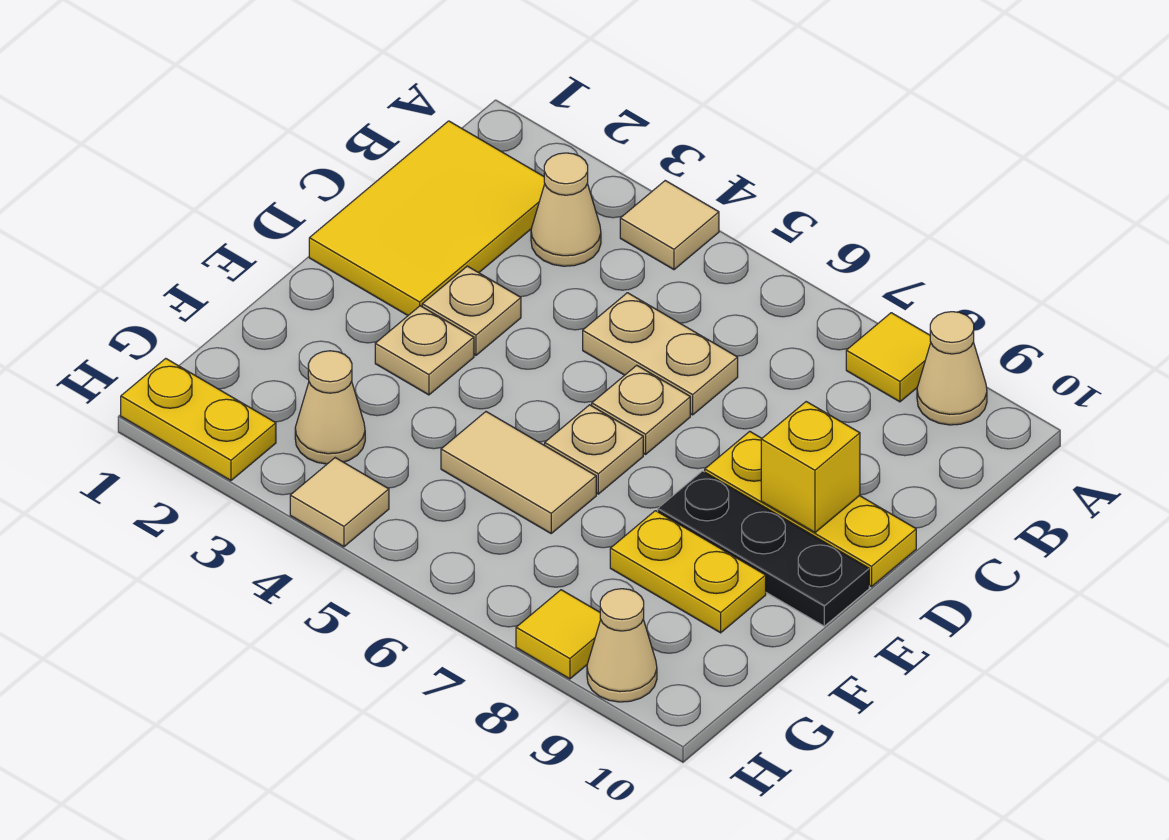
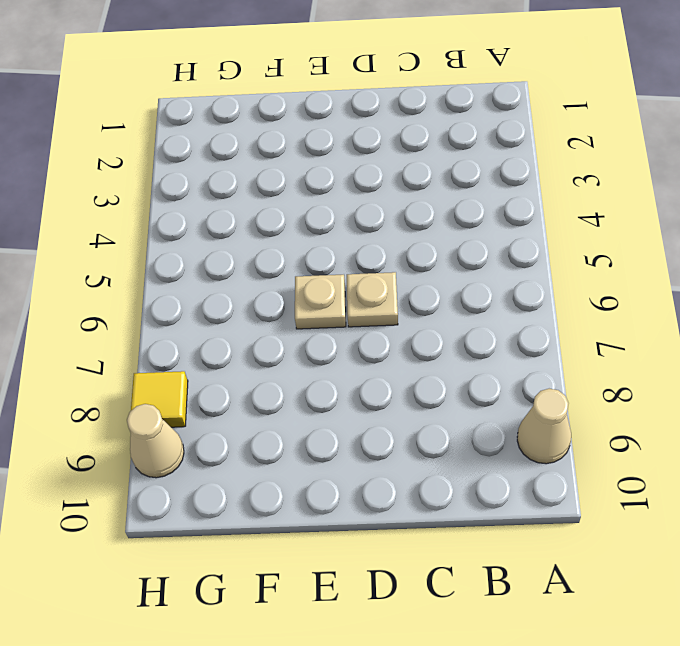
none -> tan tile A4 level 1
none -> yellow tile A8 level 1
none -> yellow tile B1:D2 level 1

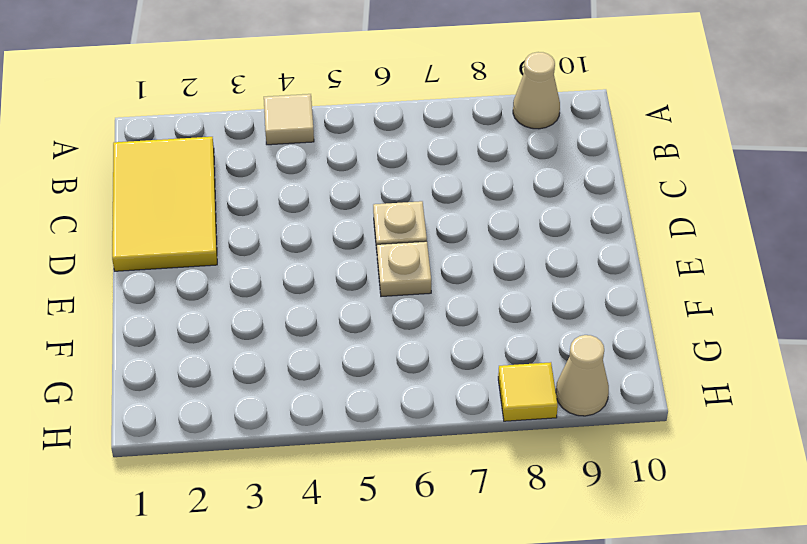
none -> yellow tile A8 level 1
none -> tan cone B3 level 1
none -> tan plate C5:C6 level 1

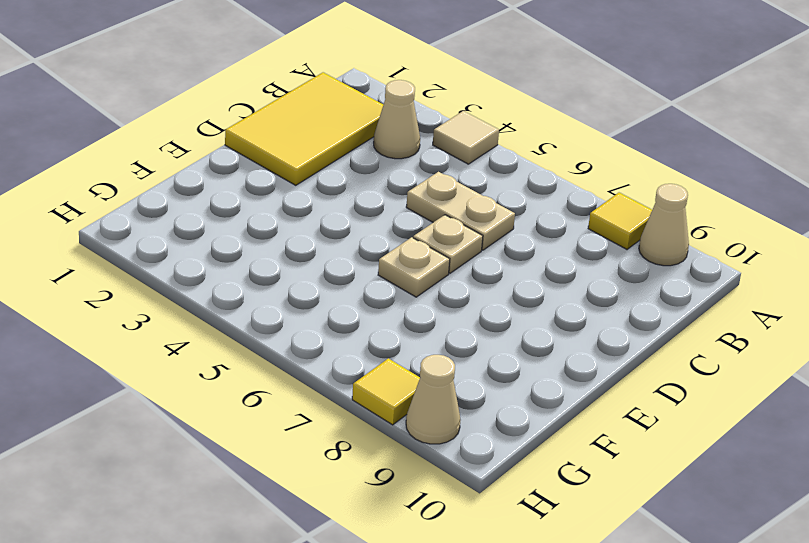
none -> tan plate D3 level 1
none -> yellow plate D8:D10 level 1
none -> tan plate E3 level 1

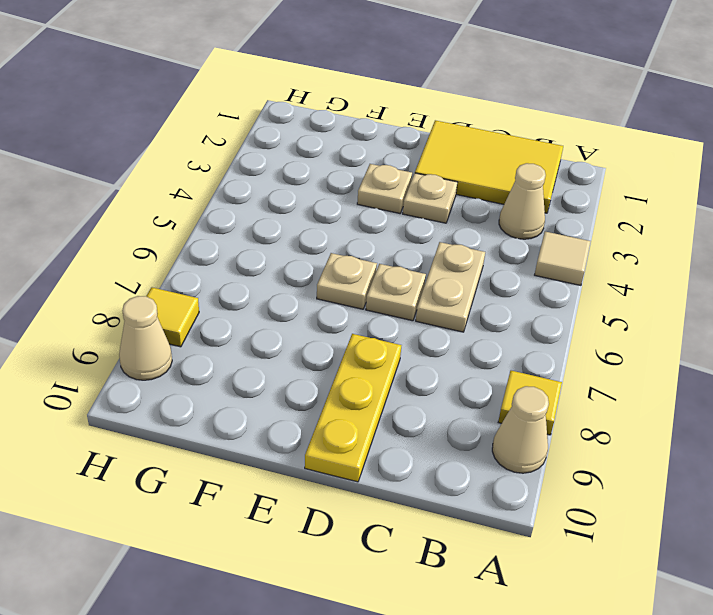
none -> black plate E8:E10 level 1
none -> tan tile F5:F6 level 1
none -> yellow plate F8:F9 level 1

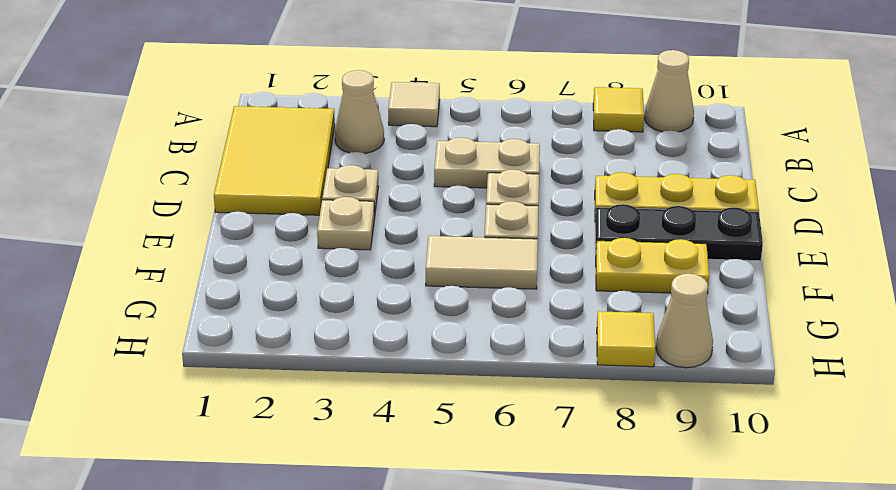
none -> tan cone G3 level 1
none -> yellow plate H1:H2 level 1
none -> tan tile H4 level 1

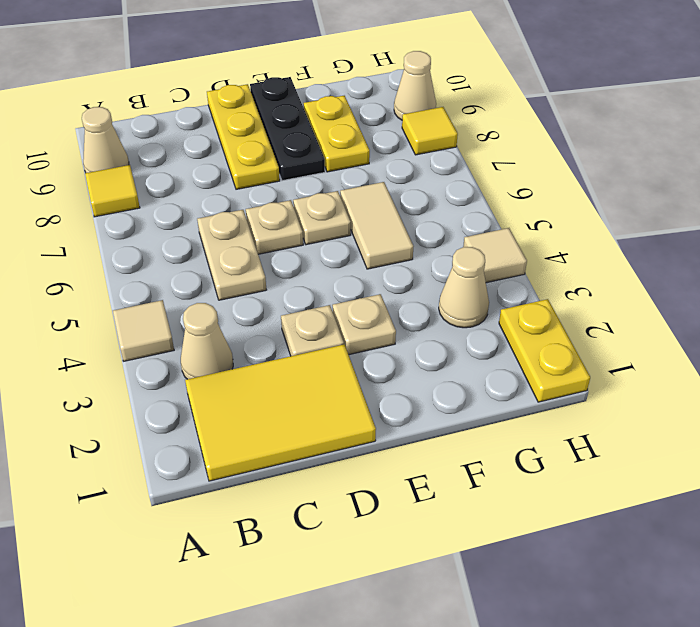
none -> yellow brick D9 level 2

